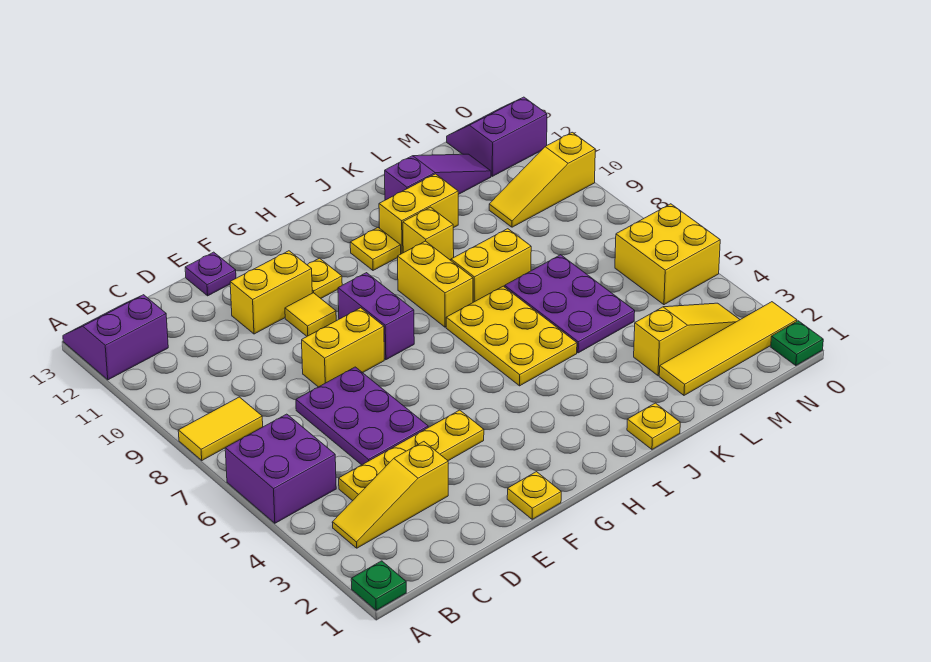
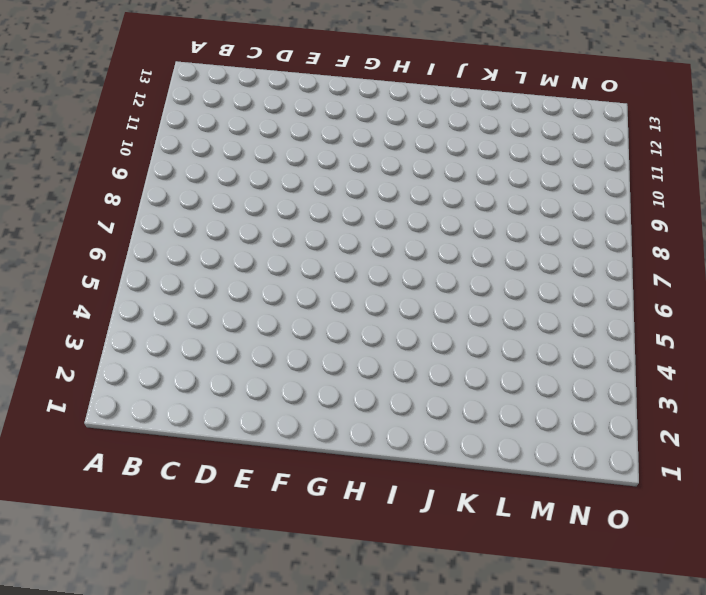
none -> green plate A1 level 1
none -> purple brick A5:B6 level 1
none -> yellow tile A8:B8 level 1

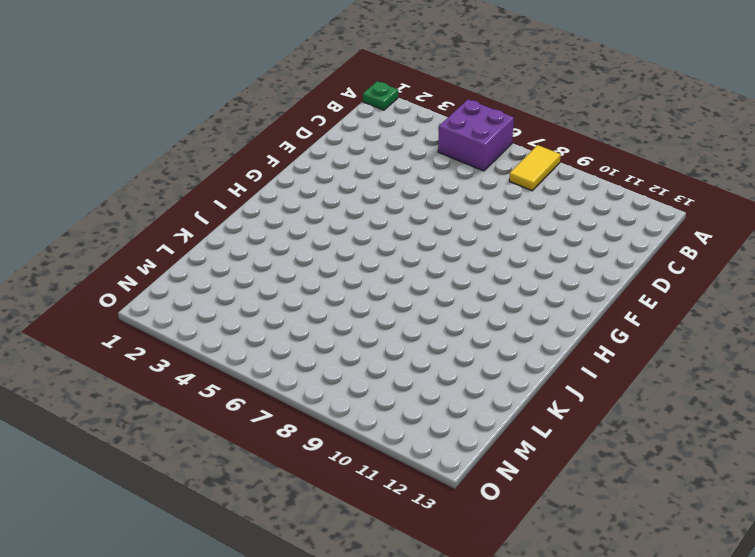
none -> purple slope A12:B13 level 1 top 12
none -> yellow slope B3:D3 level 1 top D
none -> yellow plate C4:F4 level 1

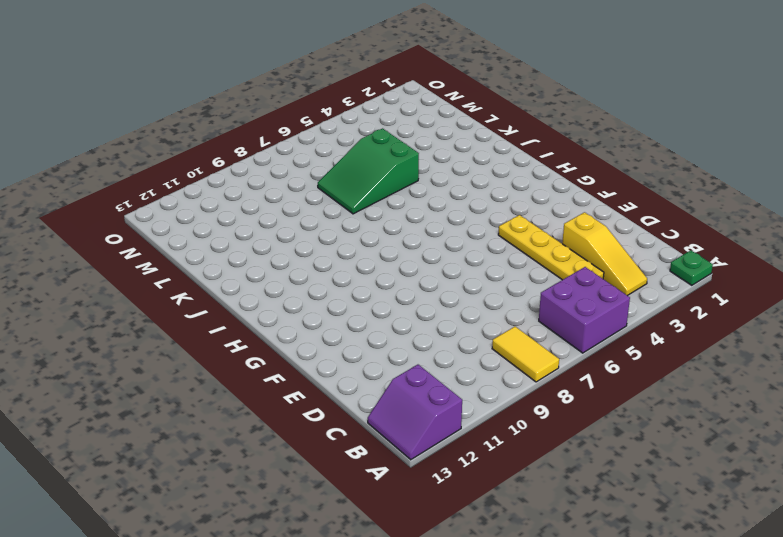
green slope K5:L7 level 1 top 5 -> purple plate K5:L7 level 1
none -> purple plate D5:E7 level 1
none -> yellow brick E8:F8 level 1
none -> yellow brick E11:F11 level 1

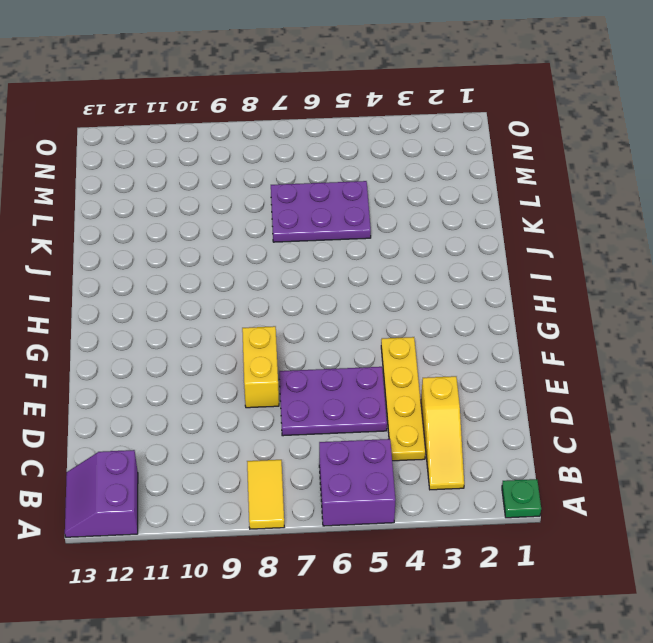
none -> yellow brick E11:F11 level 1
none -> purple plate E13 level 1
none -> yellow plate F1 level 1

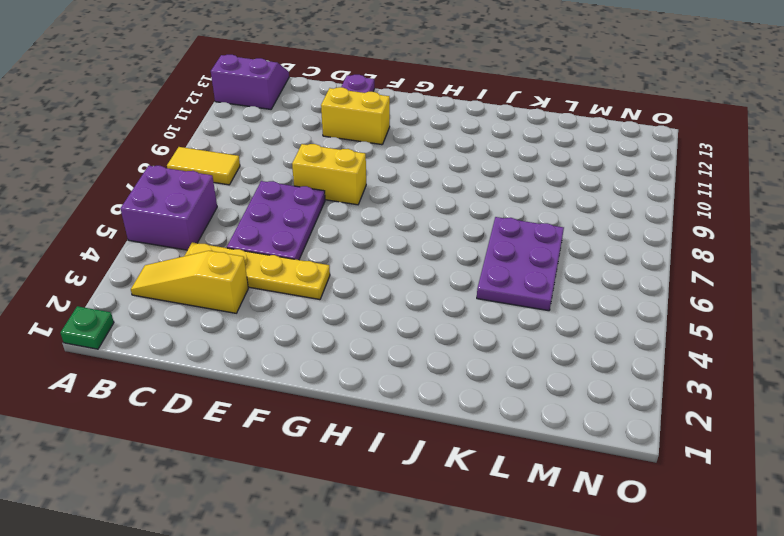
none -> yellow plate F1 level 1
none -> yellow tile F10 level 1
none -> purple brick G8:G9 level 1

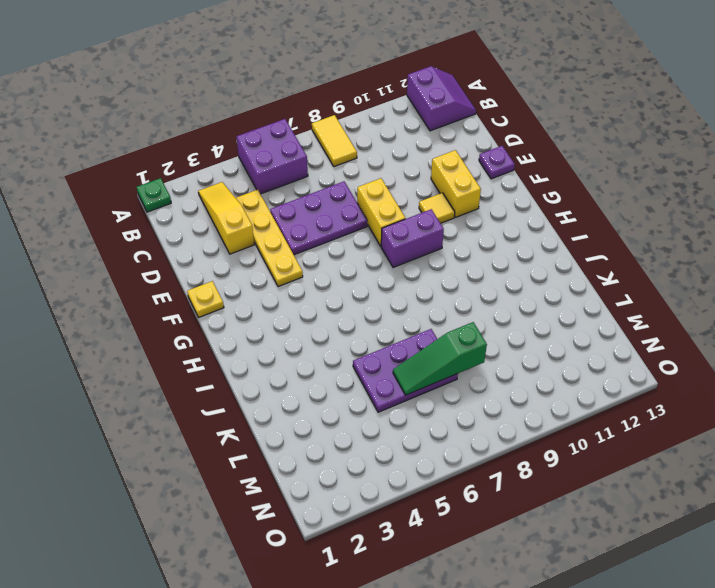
green slope L6:L8 level 2 top 8 -> none
none -> yellow plate G11 level 1
none -> yellow plate I5:J7 level 1
none -> yellow brick I8:I9 level 1

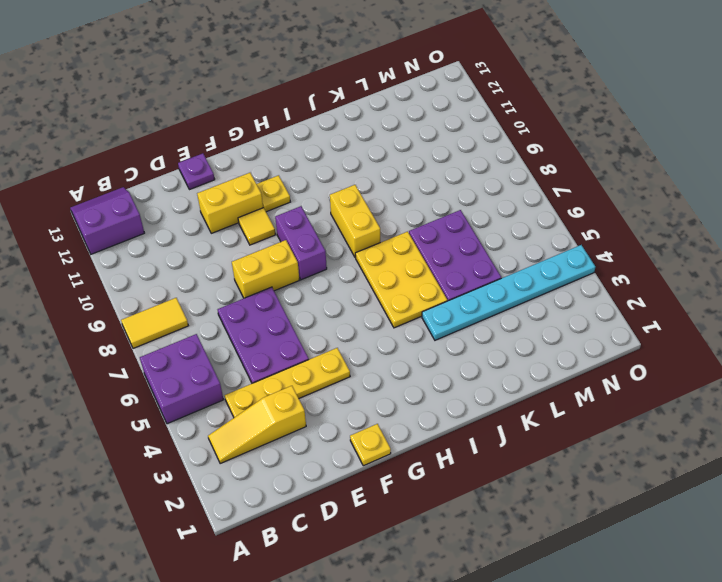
cyan plate J4:O4 level 1 -> none
none -> green plate A1 level 1
none -> yellow plate I11 level 1
none -> yellow plate J1 level 1

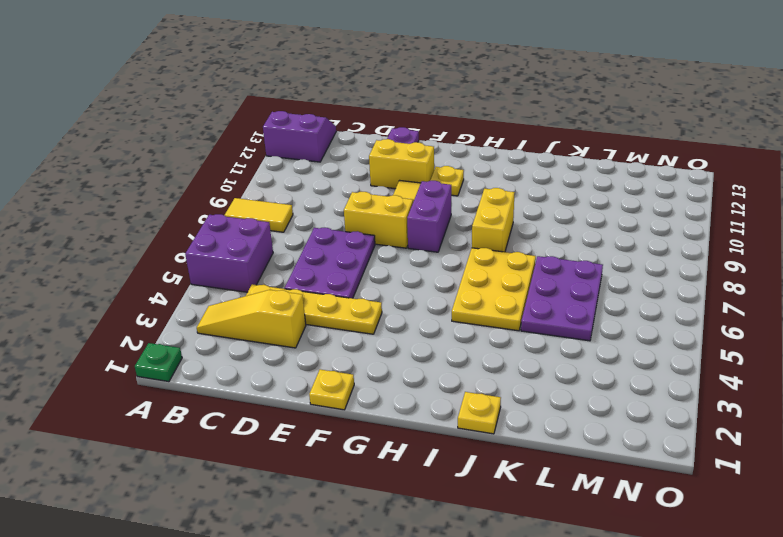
none -> yellow plate I11 level 1
none -> yellow brick J8:K8 level 1
none -> yellow brick J10 level 1

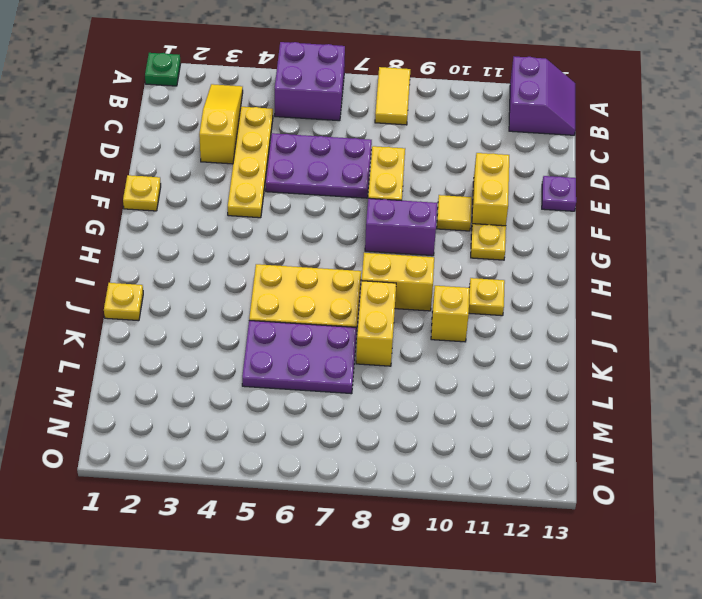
none -> yellow brick J11:K11 level 1
none -> purple slope K12:M12 level 1 top K
none -> yellow tile L2:O2 level 1

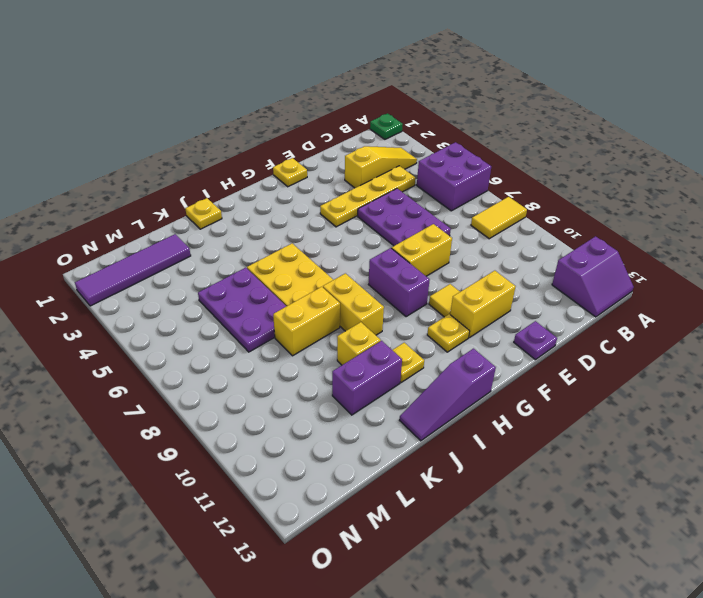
purple slope H13:J13 level 1 top H -> purple slope K12:M12 level 1 top K
purple brick J11:K11 level 1 -> yellow brick J11:K11 level 1
purple tile L2:O2 level 1 -> yellow tile L2:O2 level 1
none -> yellow slope L3:N3 level 1 top L
none -> yellow slope M10:O10 level 1 top O
none -> yellow brick N5:O6 level 1

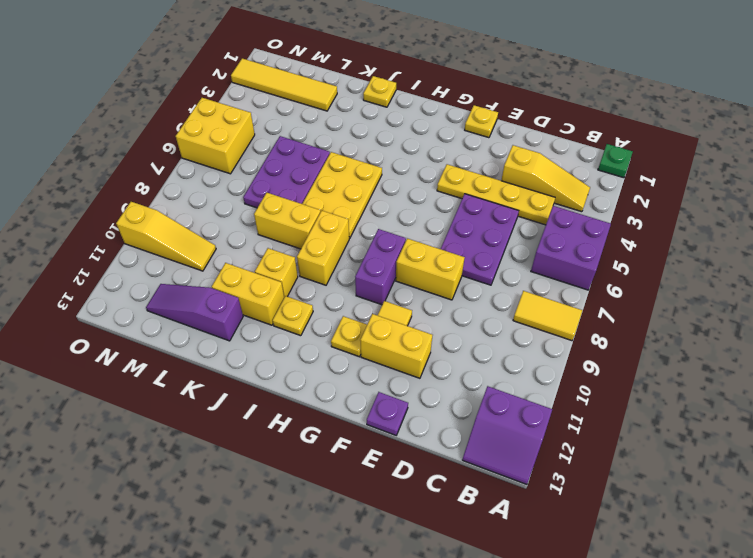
none -> yellow slope L3:N3 level 1 top L
none -> purple slope N12:O13 level 1 top 12
none -> green plate O1 level 1

